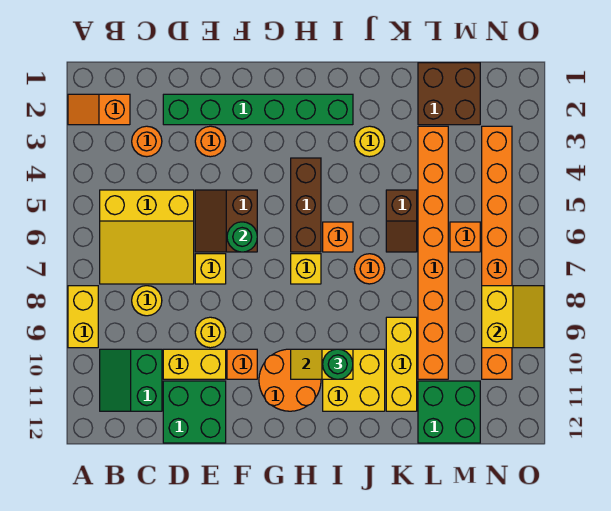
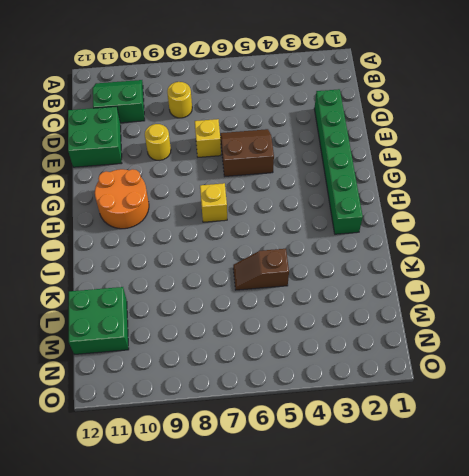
none -> orange slope A2:B2 level 1 top B
none -> yellow brick A8:A9 level 1
none -> yellow slope B5:D7 level 1 top 5
none -> orange round brick C3 level 1

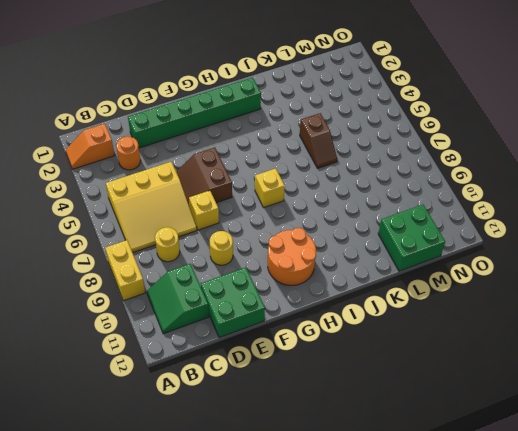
none -> yellow brick D10:E10 level 1
none -> orange round brick E3 level 1
none -> orange brick F10 level 1
none -> brown brick H4:H6 level 1

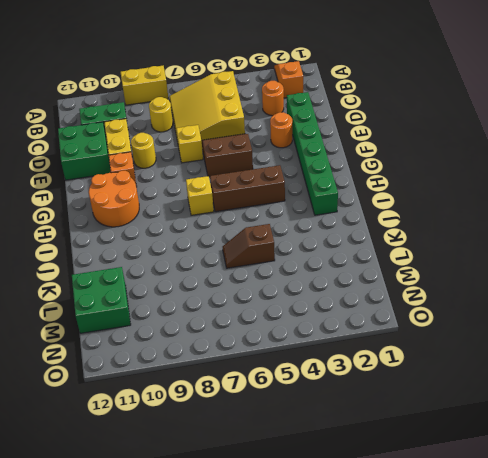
none -> orange brick I6 level 1
none -> yellow brick I10:J11 level 1
none -> yellow round brick J3 level 1
none -> orange round brick J7 level 1

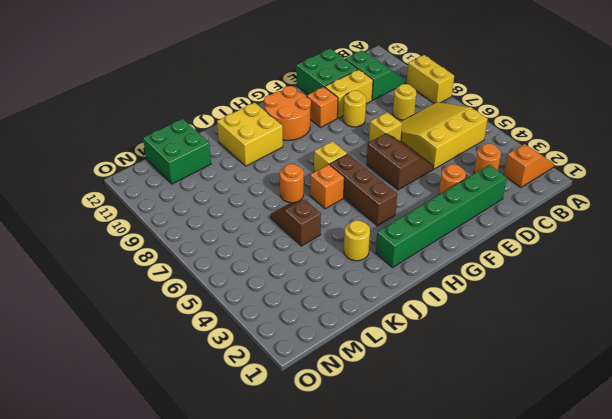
none -> yellow brick K9:K11 level 1
none -> brown brick L1:M2 level 1
none -> orange brick L3:L10 level 1
none -> orange brick M6 level 1

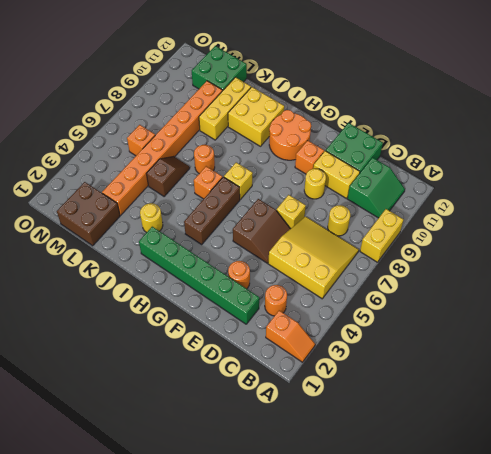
none -> orange brick N3:N10 level 1
none -> green round brick F6 level 2
none -> yellow slope H10:I10 level 2 top I
none -> yellow slope N8:O9 level 2 top N

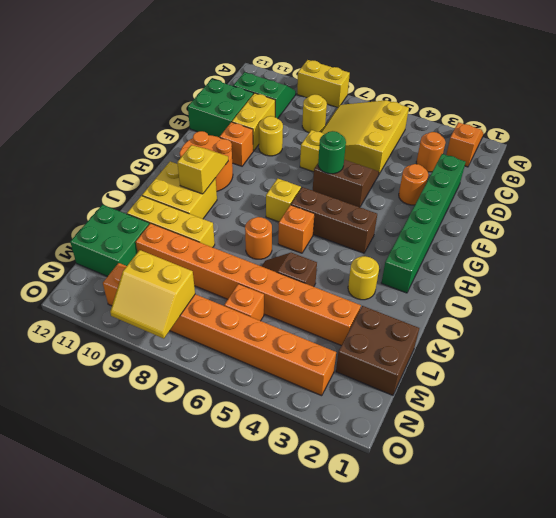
none -> green round brick I10 level 3

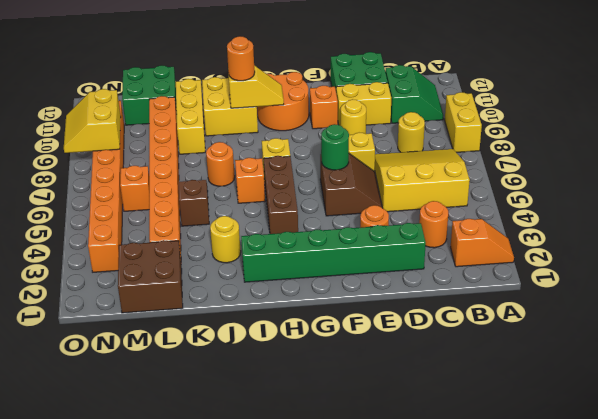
orange round brick I10 level 3 -> green round brick I10 level 3

